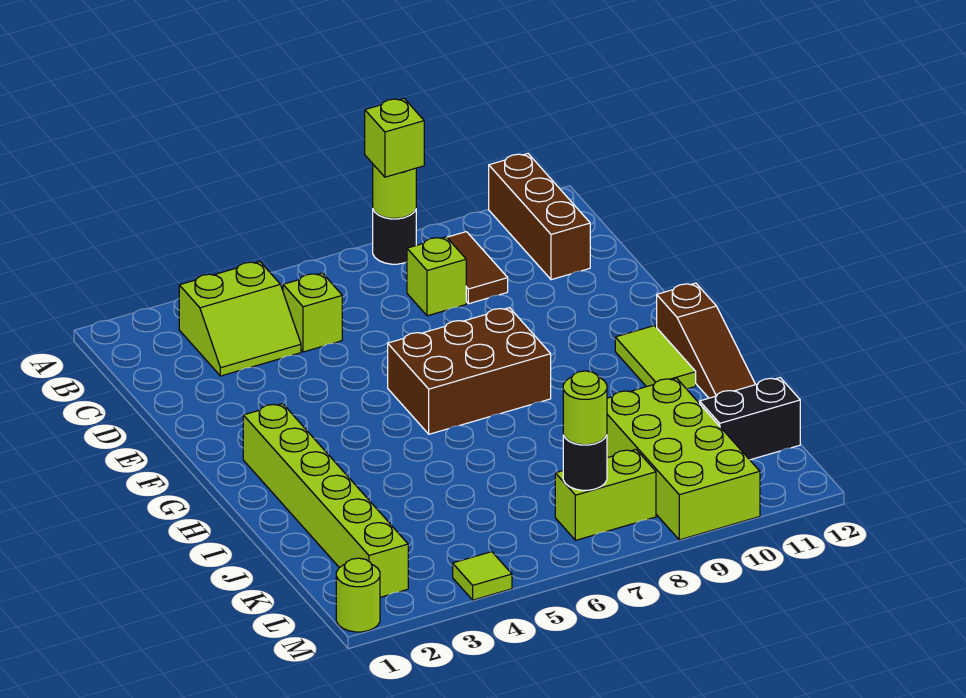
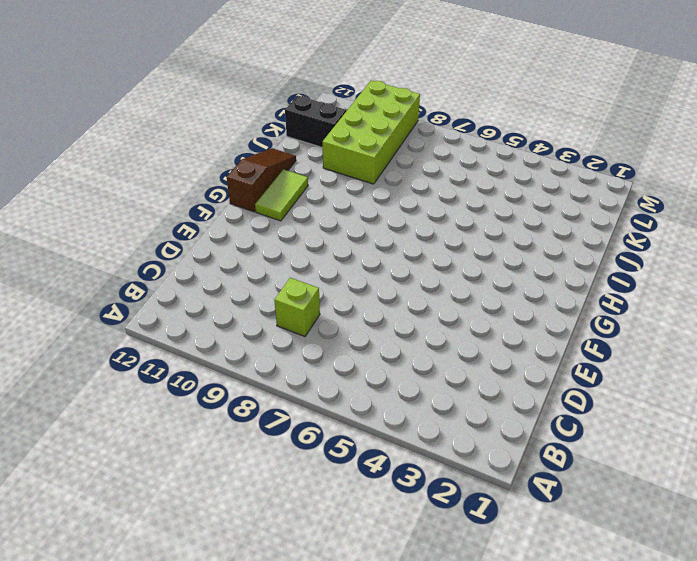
none -> black round brick A8 level 1
none -> brown brick A11:C11 level 1
none -> lime slope B3:C4 level 1 top B

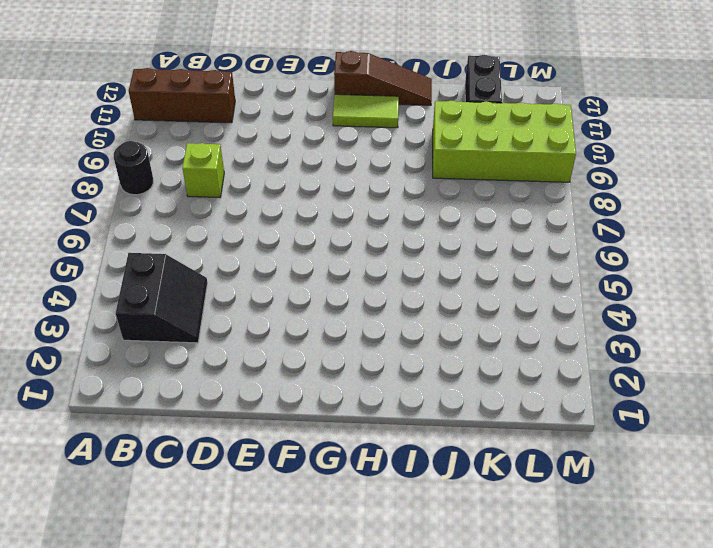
black slope B3:C4 level 1 top B -> lime slope B3:C4 level 1 top B
none -> brown tile B9:C9 level 1
none -> lime brick C5 level 1
none -> brown brick F6:G8 level 1

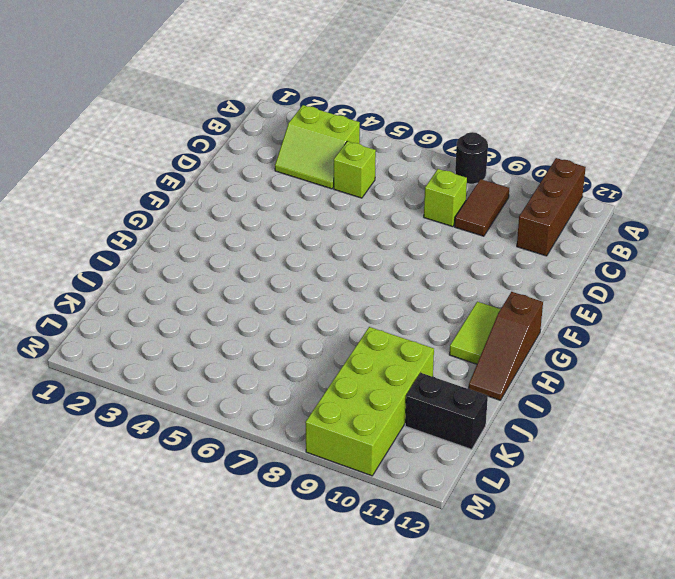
none -> brown brick F6:G8 level 1
none -> lime brick G2:L2 level 1
none -> lime brick L7:L8 level 1

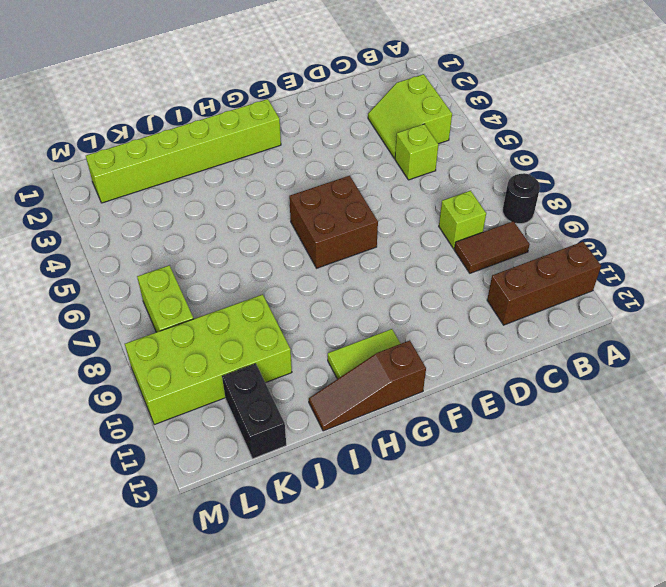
brown brick F6:G7 level 1 -> brown brick F6:G8 level 1
none -> lime round brick M1 level 1
none -> lime tile M4 level 1
none -> lime round brick A8 level 2

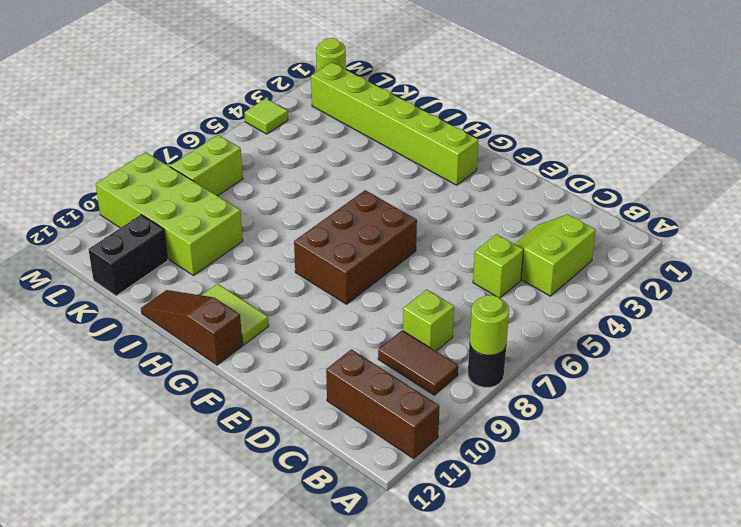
none -> black round brick L7 level 2
none -> lime brick A8 level 3
none -> lime round brick L7 level 3

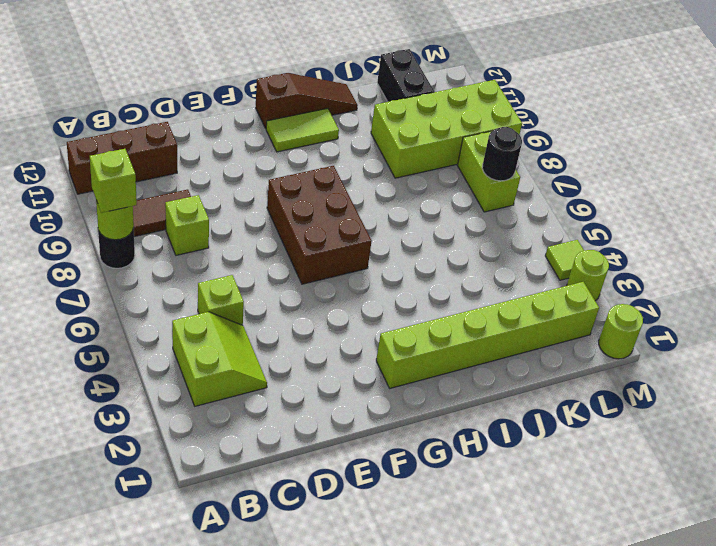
lime round brick M3 level 1 -> lime round brick L7 level 3

